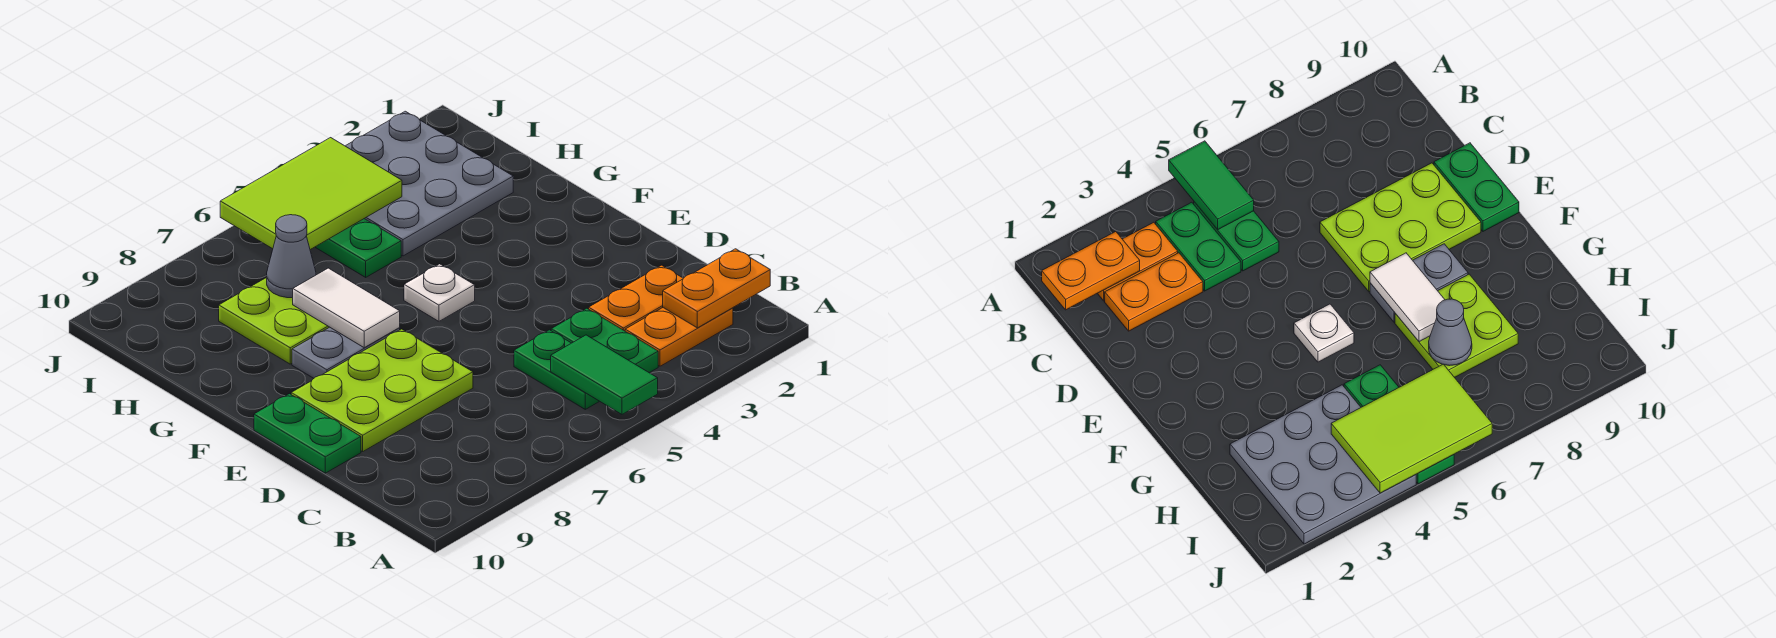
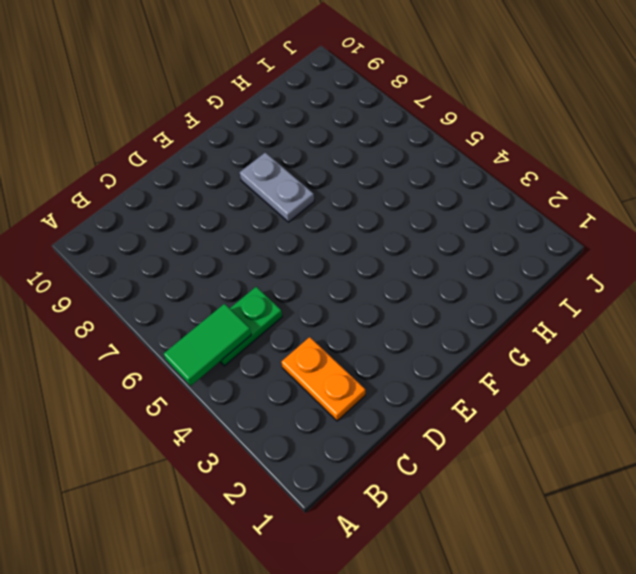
none -> orange plate B2:B3 level 1
none -> green plate B4:C4 level 1
none -> lime plate D7:E9 level 1

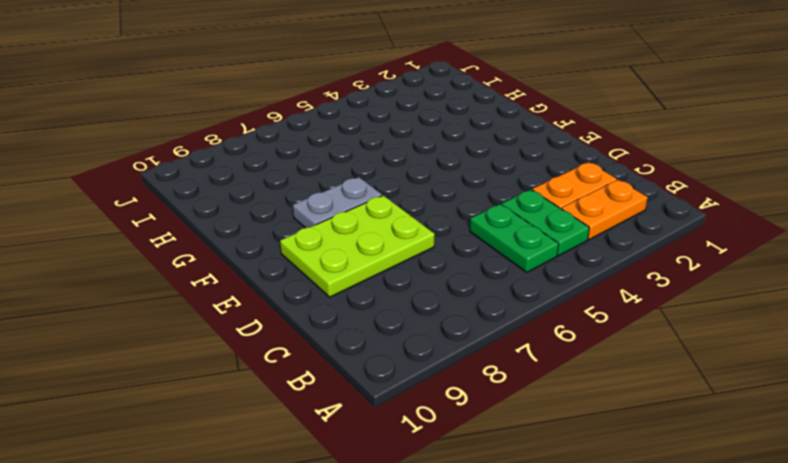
none -> green plate D10:E10 level 1
none -> white plate F5 level 1
none -> lime plate G7:H8 level 1

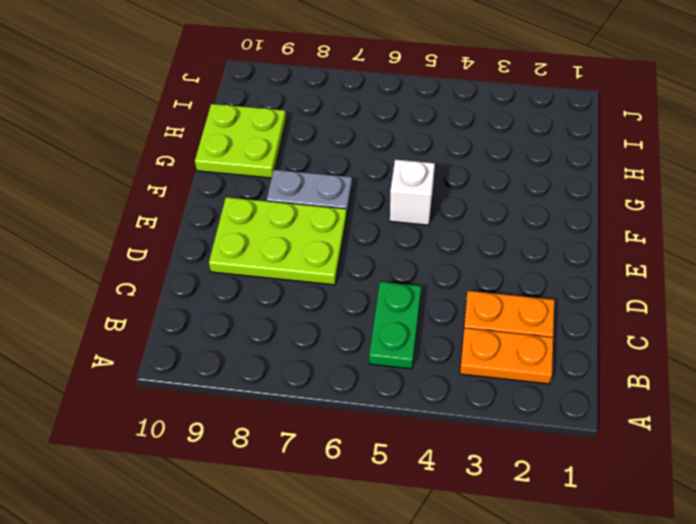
white brick F5 level 1 -> white plate F5 level 1
lime plate G9:H10 level 1 -> lime plate G7:H8 level 1
none -> green plate B4:C4 level 1
none -> green plate D10:E10 level 1
none -> grey plate H2:J4 level 1

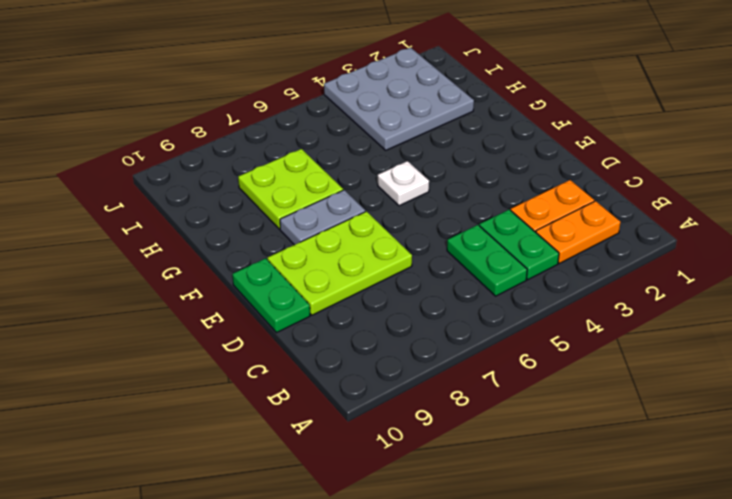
none -> green plate H5:J5 level 1
none -> green tile A5:B5 level 2
none -> orange plate B1:B2 level 2

